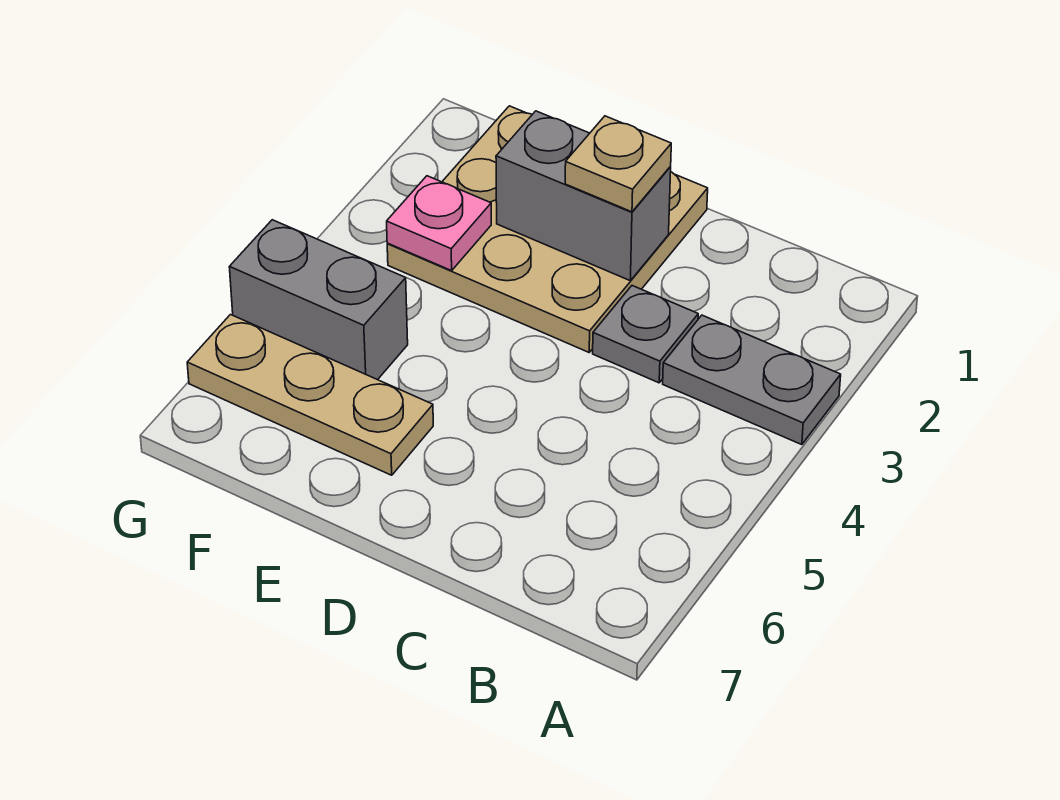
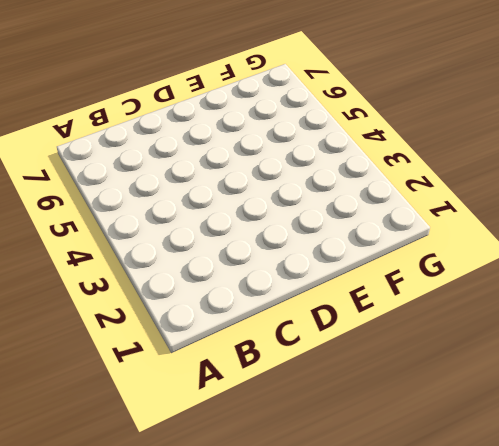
none -> grey plate A3:B3 level 1
none -> grey plate C3 level 1

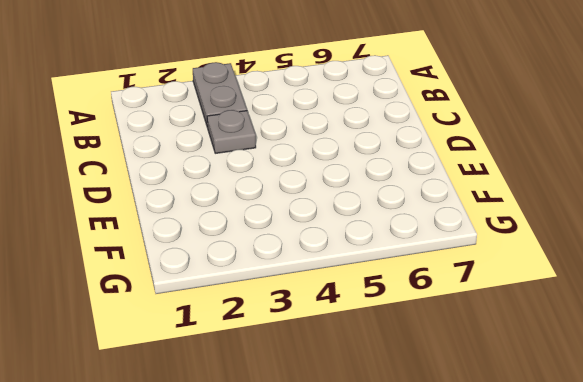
none -> tan plate D1:F3 level 1
none -> tan plate E6:G6 level 1

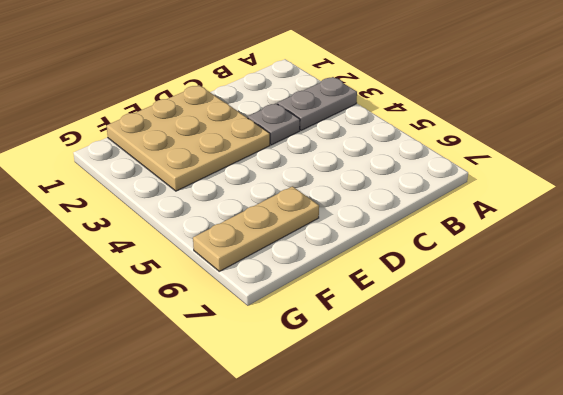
none -> grey brick F5:G5 level 1
none -> grey brick D2:E2 level 2

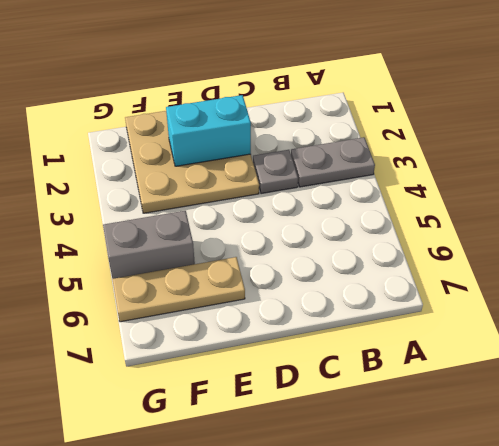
cyan brick D2:E2 level 2 -> grey brick D2:E2 level 2
none -> pink plate F3 level 2
none -> tan plate D2 level 3

